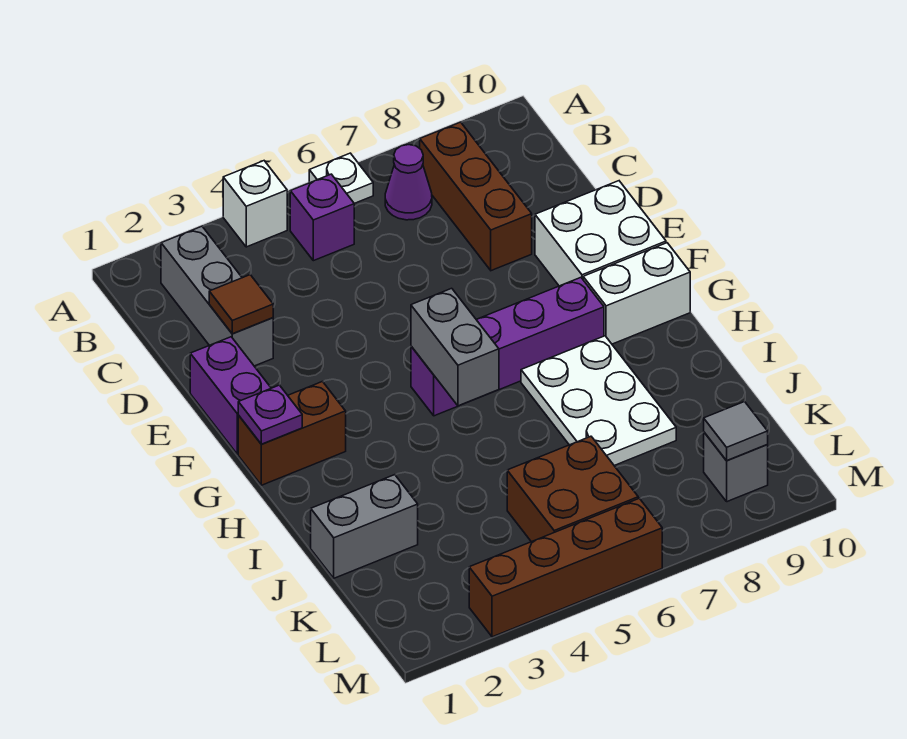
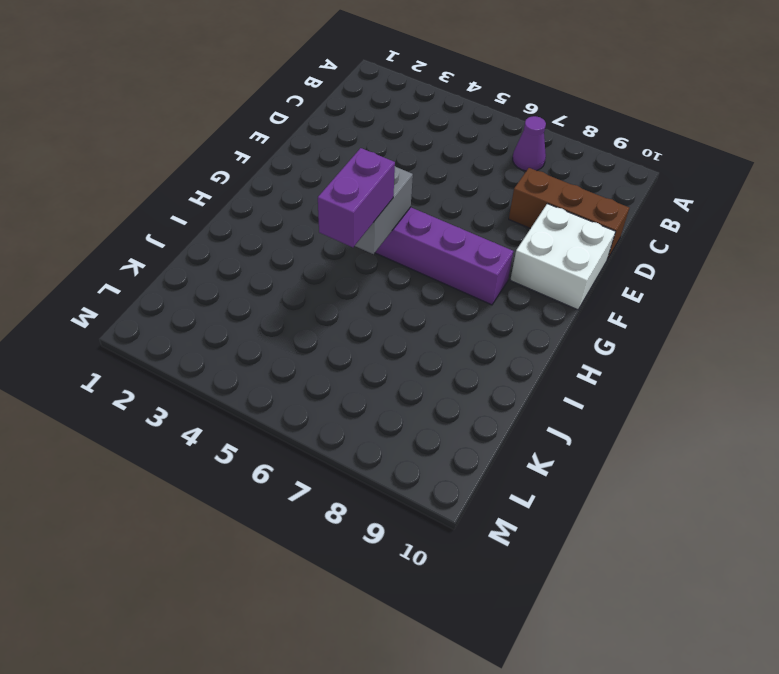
brown brick D8:D10 level 1 -> brown brick B8:D8 level 1
purple brick H5:I5 level 3 -> purple brick E1:F1 level 1
none -> white brick A4 level 1
none -> white plate A6 level 1
none -> grey brick B2:D2 level 1

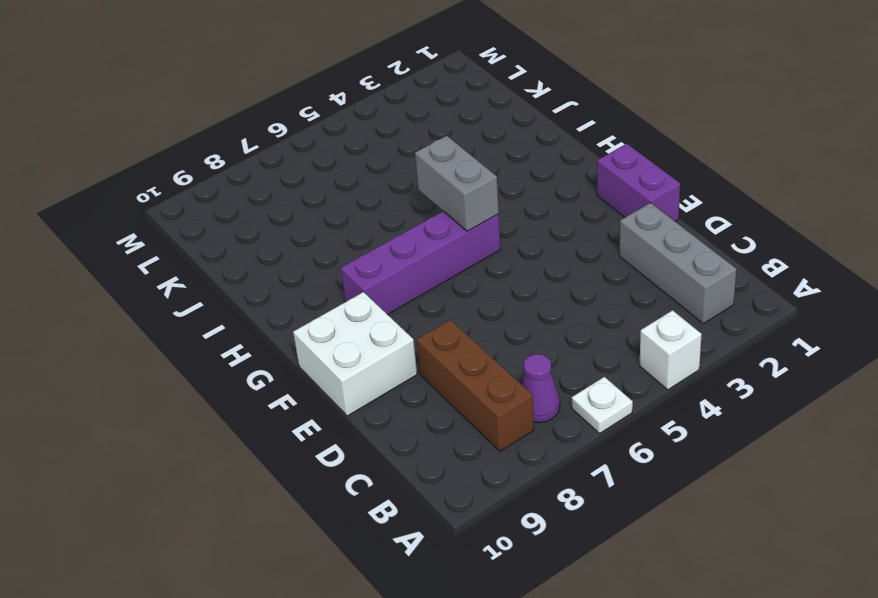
none -> purple brick B5 level 1
none -> brown brick G1:G2 level 1
none -> white brick G9:G10 level 1

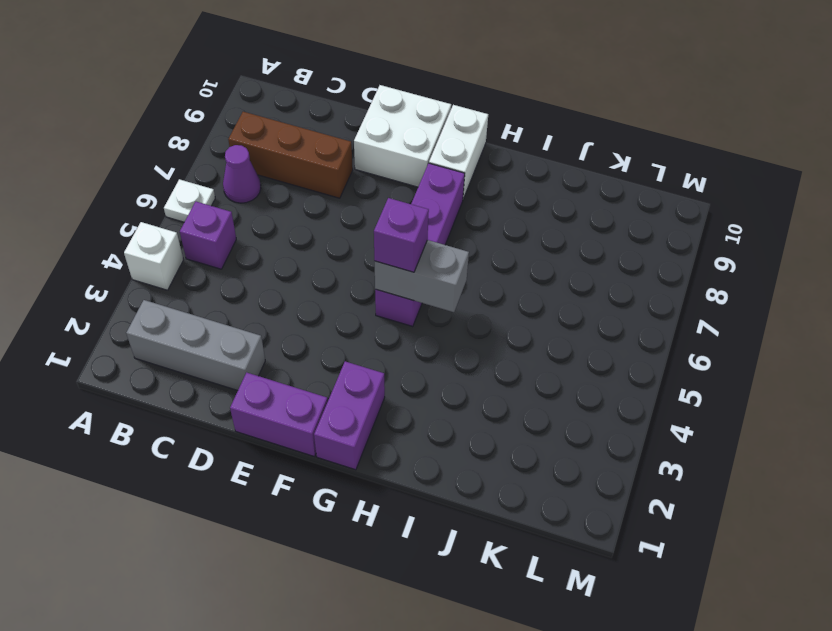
purple brick G1:G2 level 1 -> brown brick G1:G2 level 1
purple brick G5 level 3 -> none
none -> white plate H7:J8 level 1
none -> grey brick J1:J2 level 1
none -> brown brick K5:L6 level 1

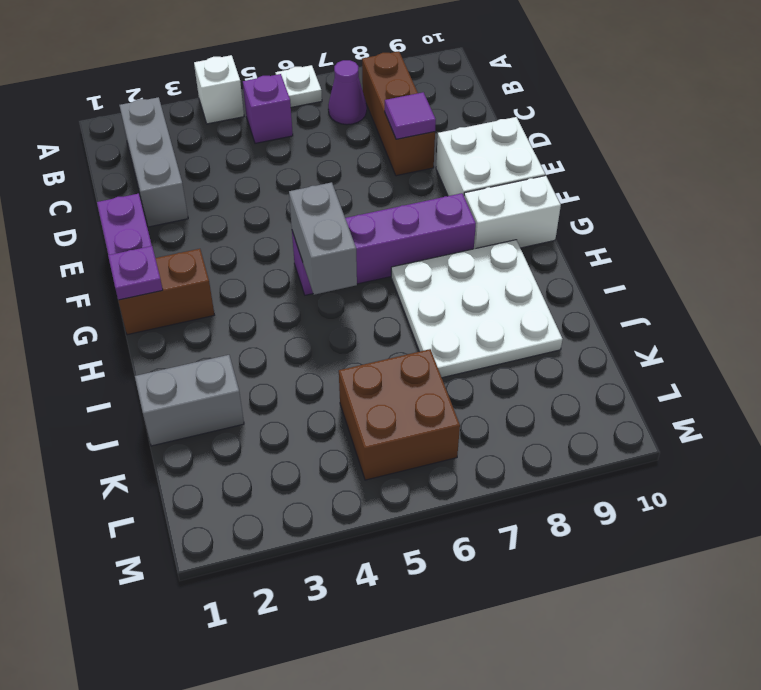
purple tile D8 level 2 -> none
white plate H7:J9 level 1 -> white plate H7:J8 level 1
none -> grey brick L9 level 1
none -> brown brick M3:M6 level 1
none -> brown tile D2 level 2

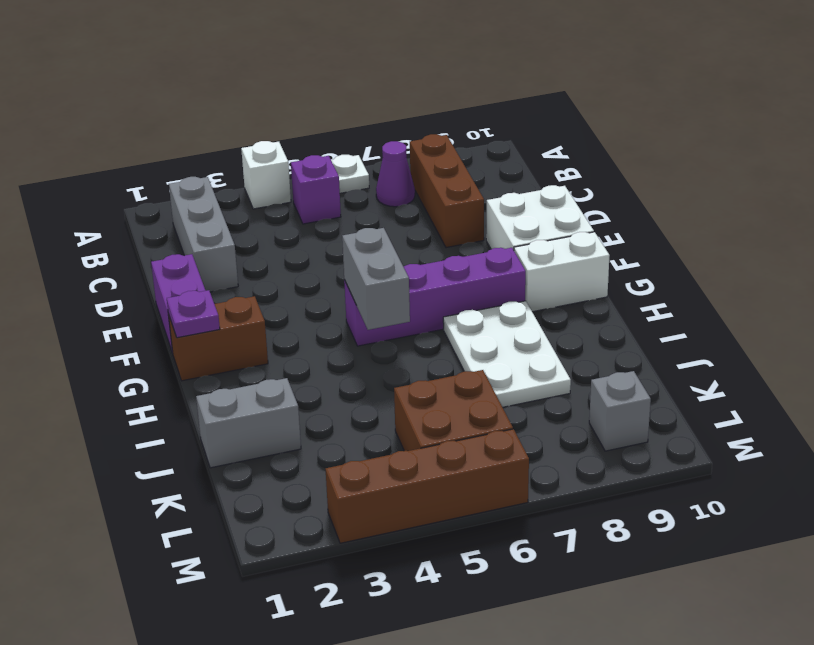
none -> brown tile D2 level 2
none -> grey tile L9 level 2

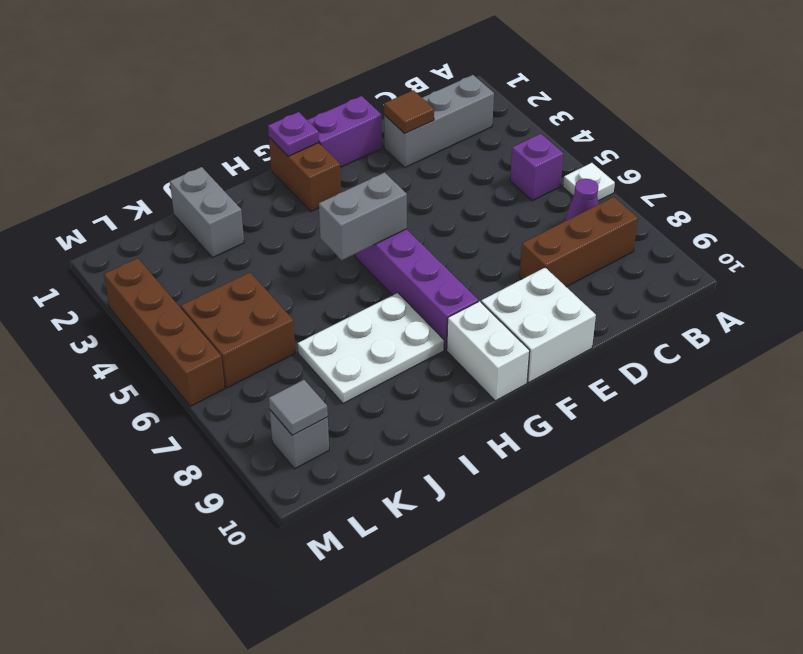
none -> white brick A4 level 1

